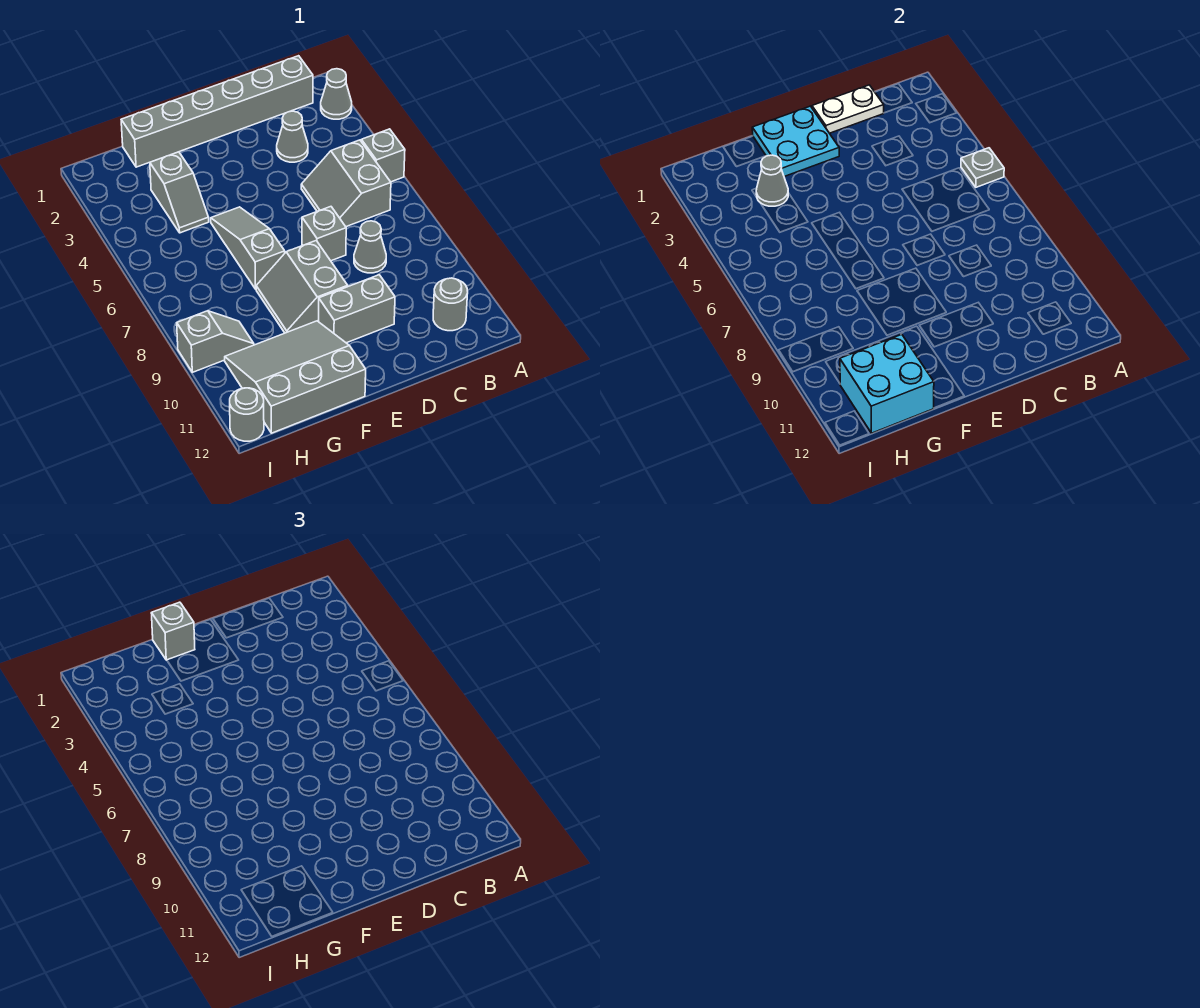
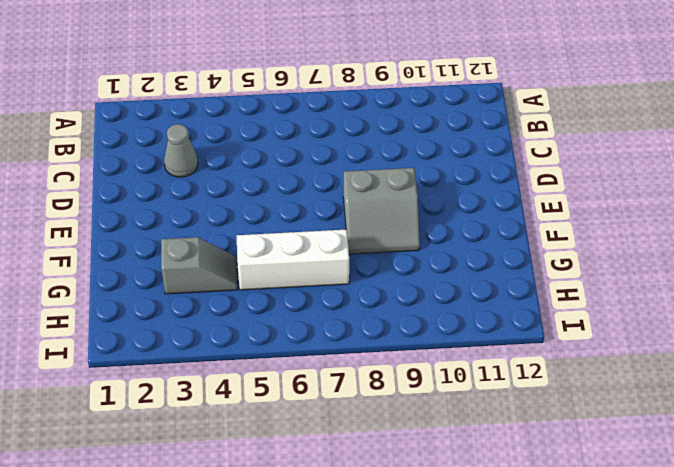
white brick G5:G7 level 1 -> none
none -> grey cone A2 level 1
none -> grey brick A5 level 1
none -> grey brick B1:G1 level 1

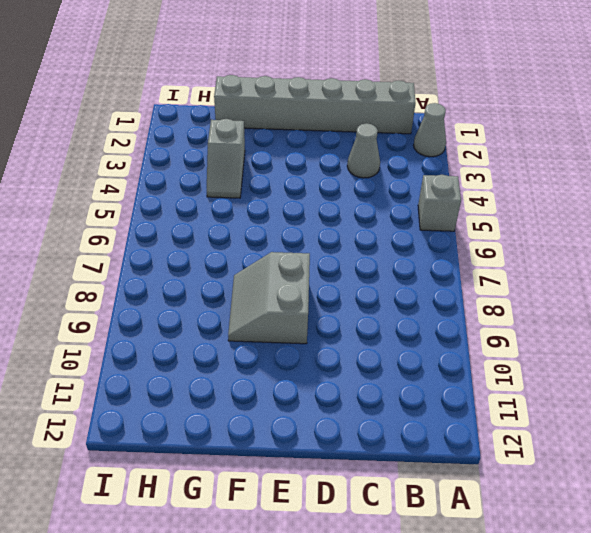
none -> grey slope B5:C6 level 1 top B
none -> grey round brick B11 level 1
none -> grey cone C8 level 1

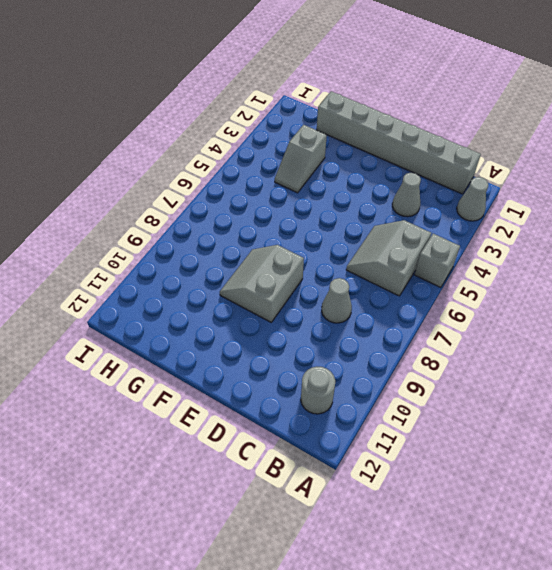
none -> grey brick D7 level 1
none -> grey brick D10:E10 level 1
none -> grey slope F5:F7 level 1 top 7

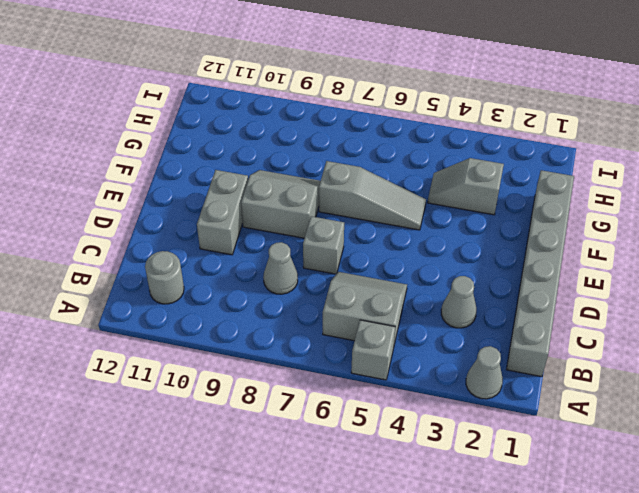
none -> grey slope F10:H12 level 1 top 12
none -> grey slope H9:I9 level 1 top I
none -> grey round brick I12 level 1

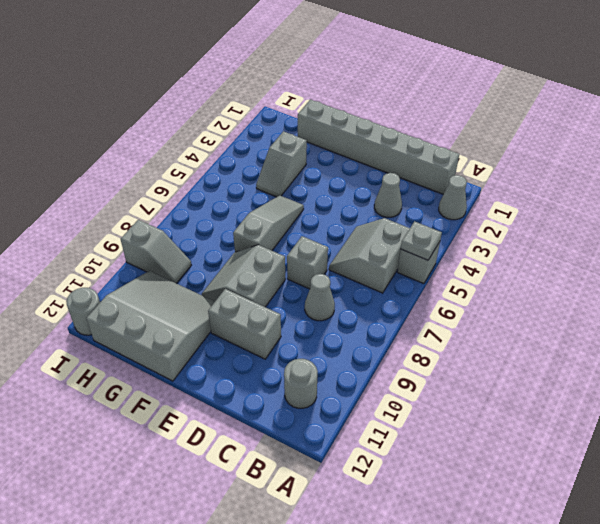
none -> white plate C1:D1 level 2
none -> cyan plate E1:F2 level 2
none -> grey cone G3 level 2

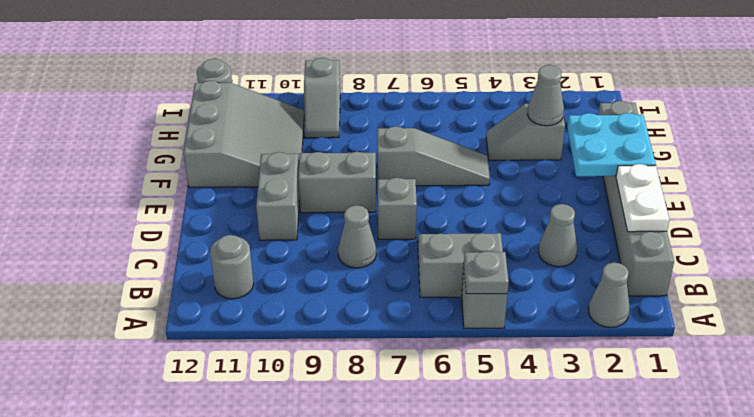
none -> cyan brick G11:H12 level 2
none -> grey brick F1 level 3

